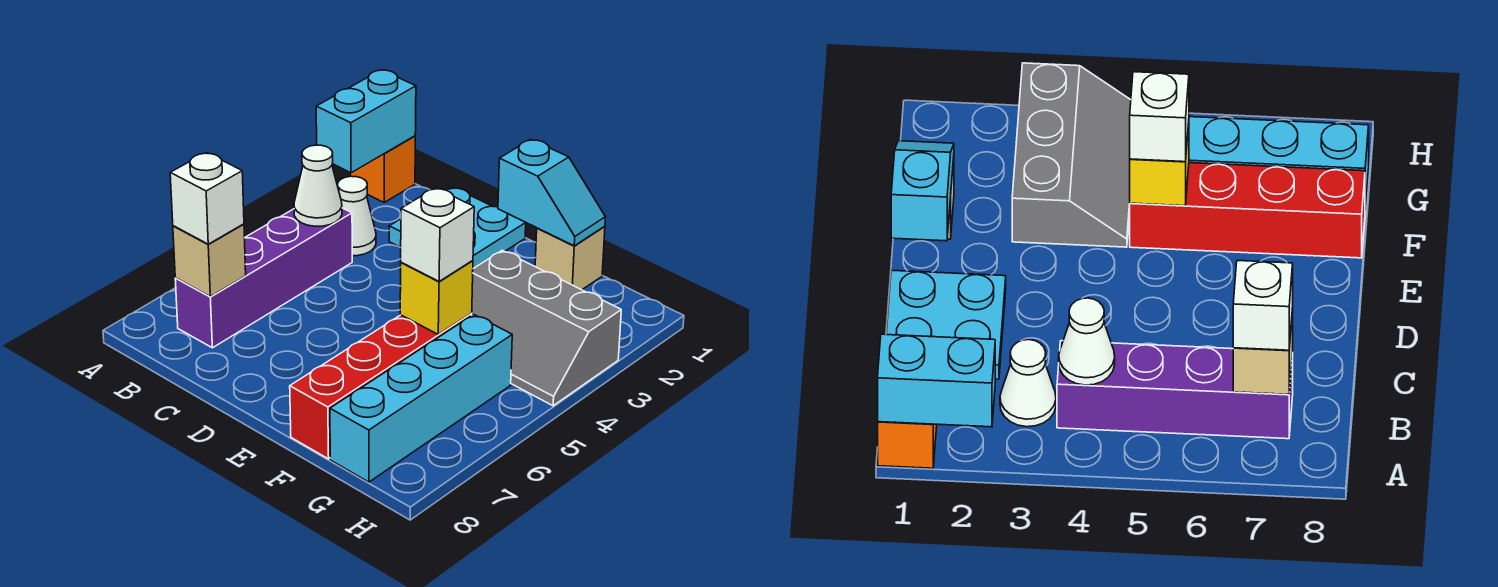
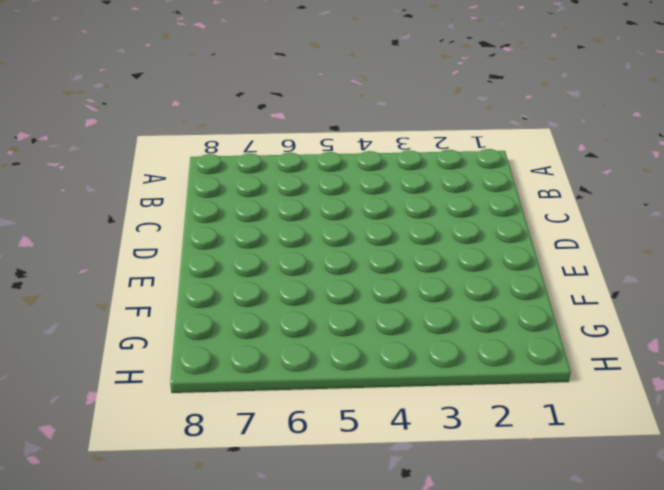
none -> orange brick A1 level 1
none -> white cone B3 level 1
none -> purple brick B4:B7 level 1

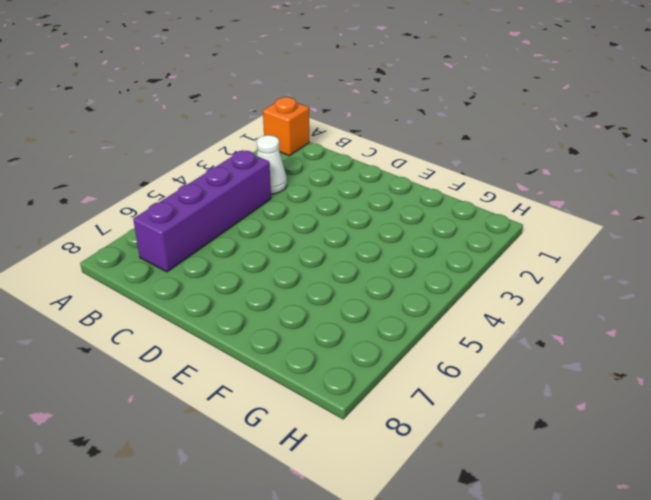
none -> cyan plate C1:D2 level 1
none -> tan brick F1 level 1
none -> grey slope F3:H4 level 1 top 3

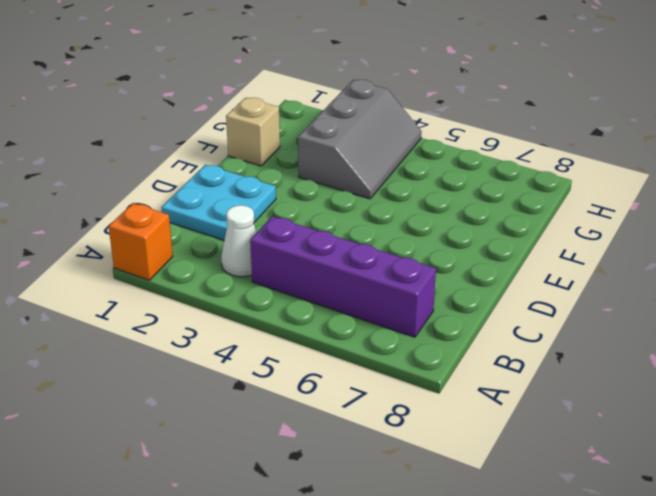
none -> red brick F5:F8 level 1
none -> cyan brick G5:G8 level 1
none -> cyan brick A1:A2 level 2

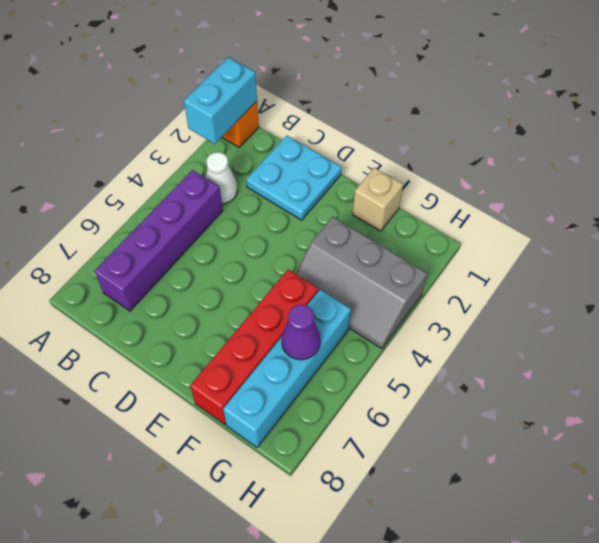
purple cone G6 level 2 -> none
none -> white cone B4 level 2
none -> tan brick B7 level 2
none -> cyan slope E1:F1 level 2 top E

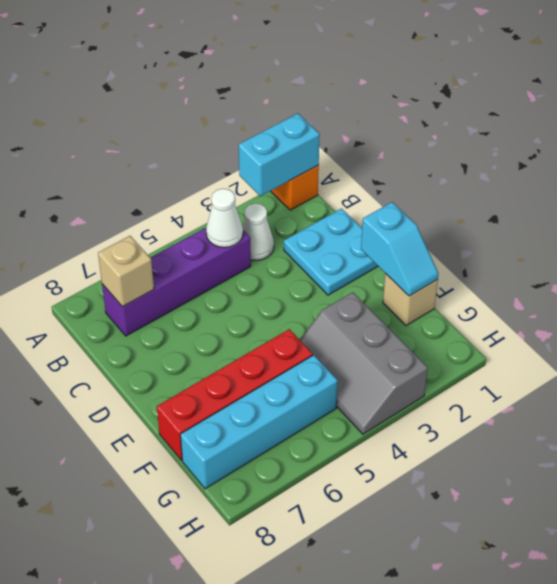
none -> yellow brick F5 level 2
none -> white brick B7 level 3
none -> white brick F5 level 3

